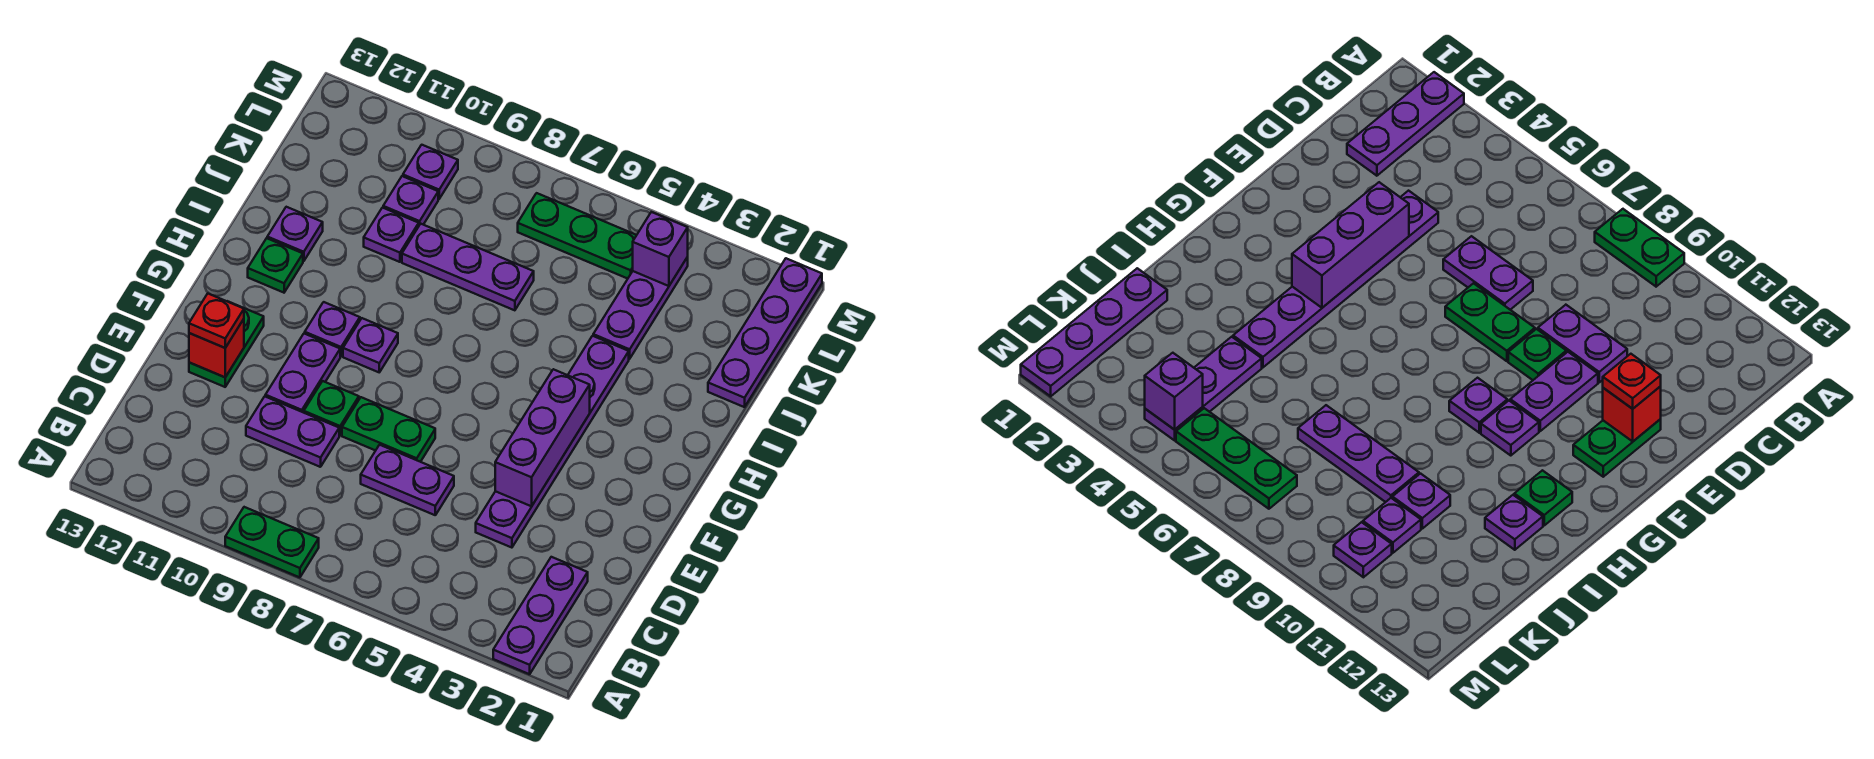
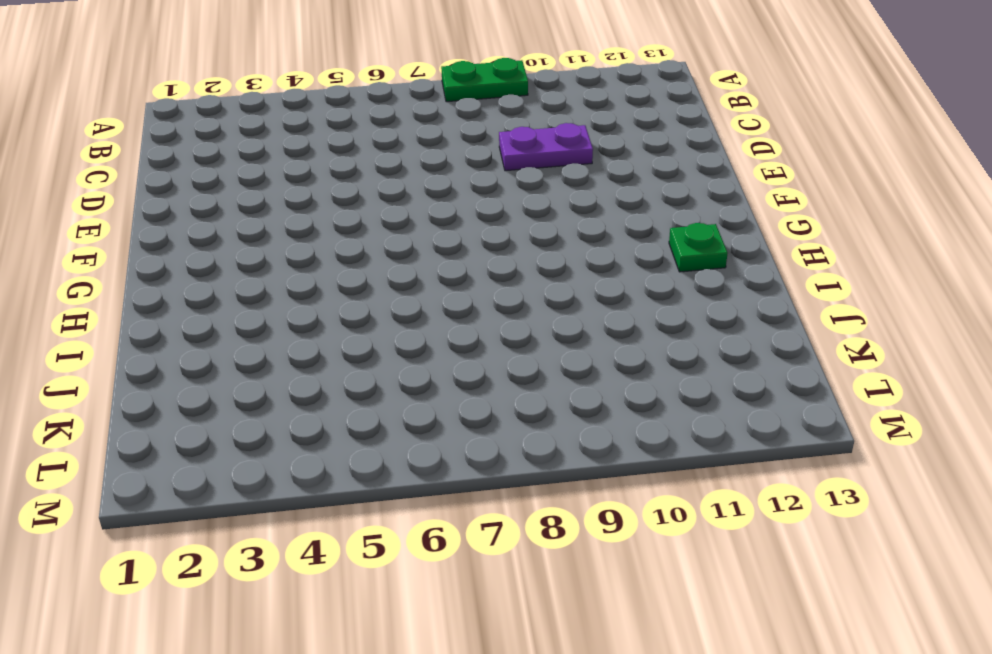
none -> purple plate A2:C2 level 1
none -> purple plate D4:I4 level 1
none -> purple plate D6:D7 level 1

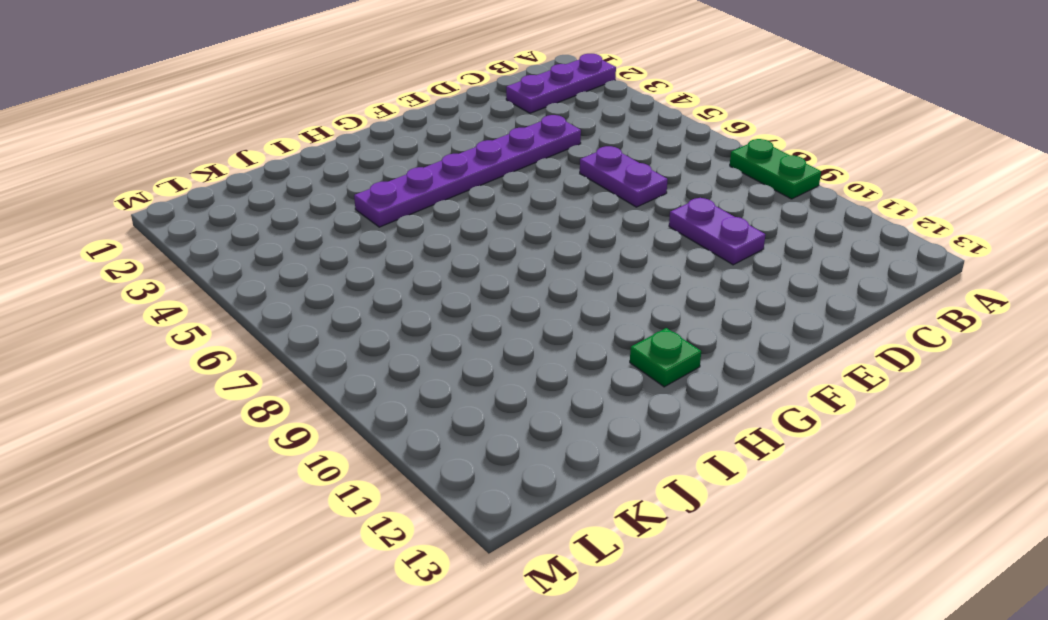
none -> green plate E7:E8 level 1
none -> green plate E9 level 1
none -> purple plate E10:F10 level 1

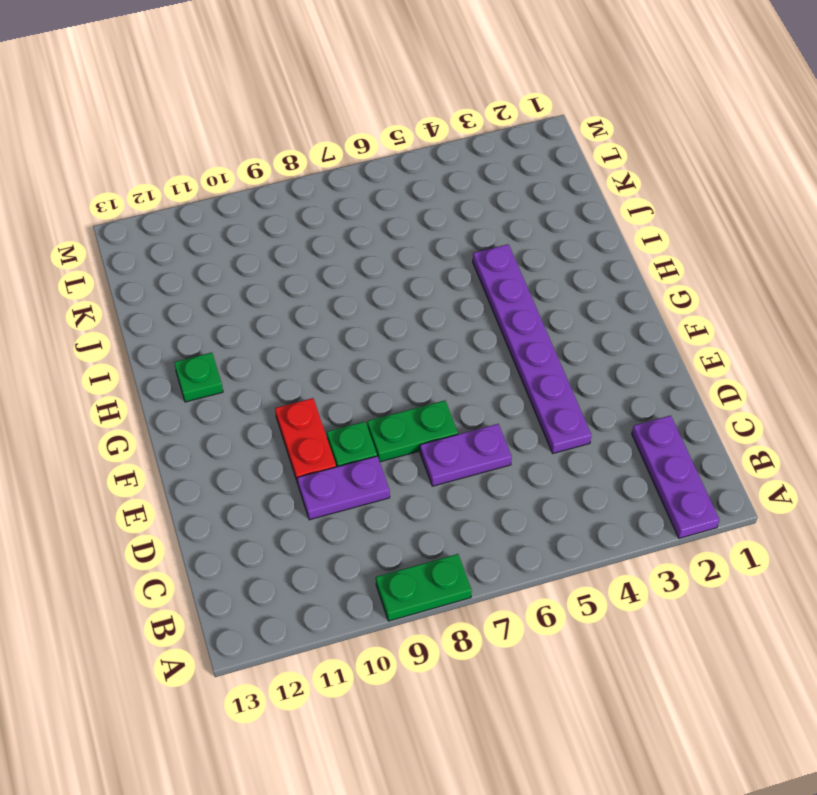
red plate E10:F10 level 1 -> purple plate E10:F10 level 1
none -> green plate E12:F12 level 1
none -> purple plate G9 level 1
none -> purple plate G10 level 1

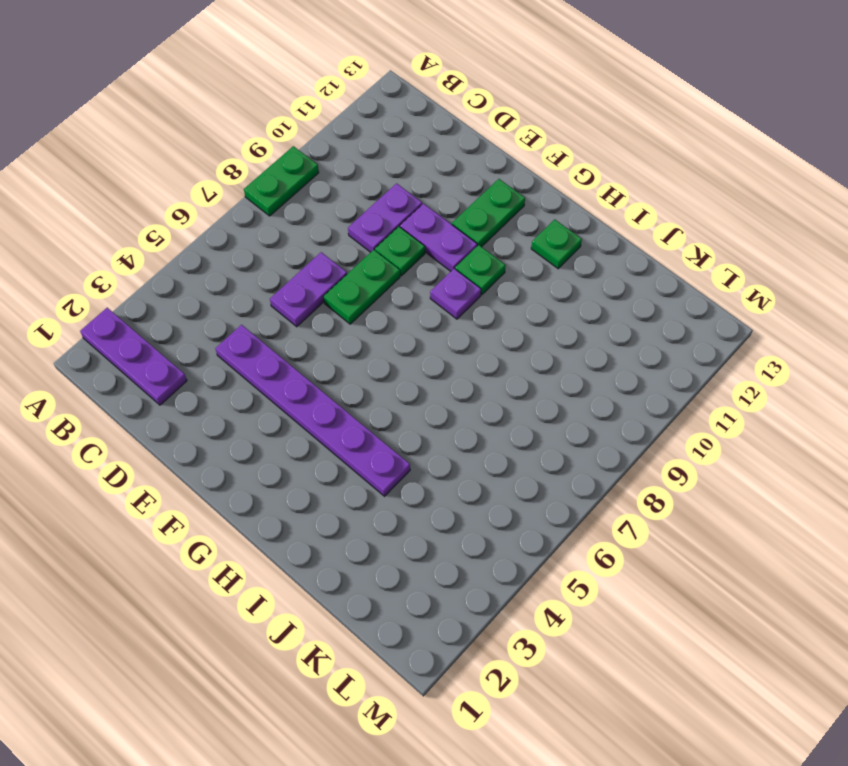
green plate F11:F12 level 1 -> green plate E12:F12 level 1
green plate G10 level 1 -> purple plate G10 level 1
none -> purple plate I12 level 1
none -> purple plate J1:M1 level 1
none -> purple plate J4:L4 level 1

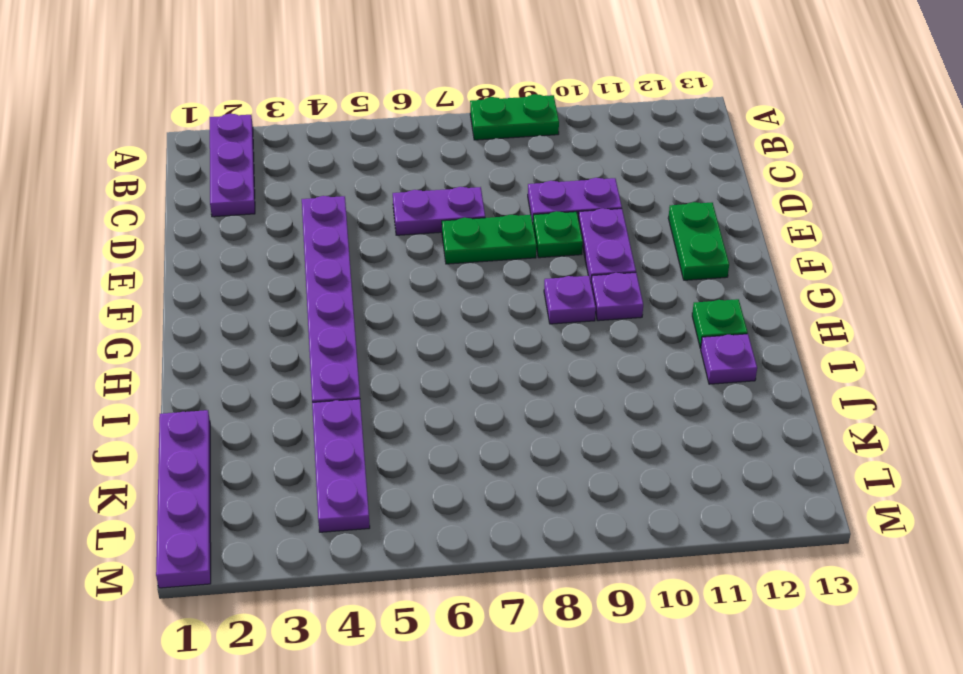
none -> purple plate J7:J9 level 1
none -> purple plate J10 level 1
none -> purple plate K10 level 1

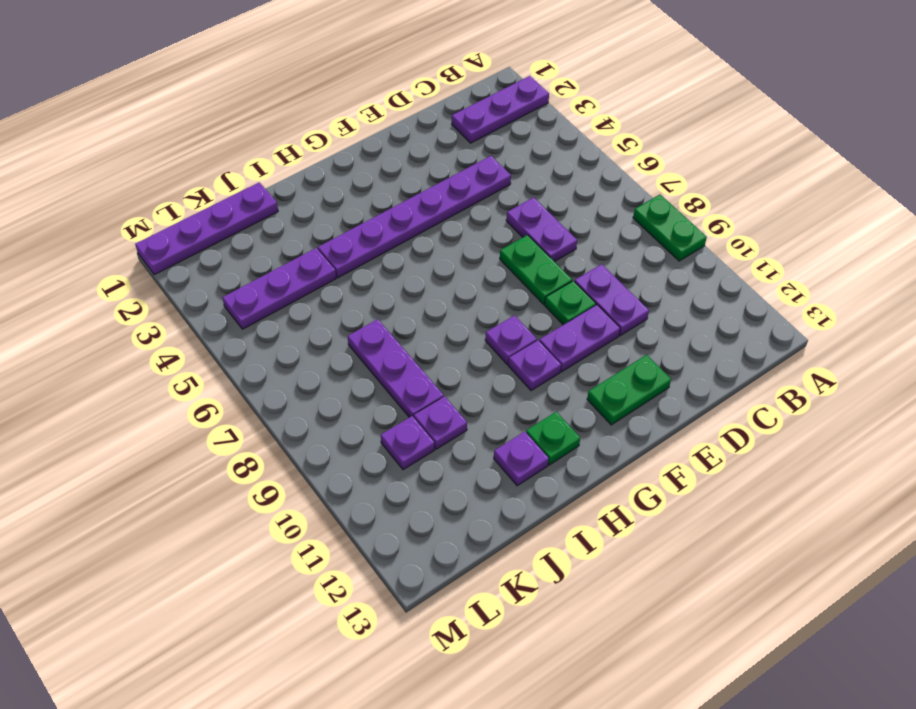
none -> green plate L5:L7 level 1
none -> purple plate L10 level 1
none -> purple brick E4:G4 level 2

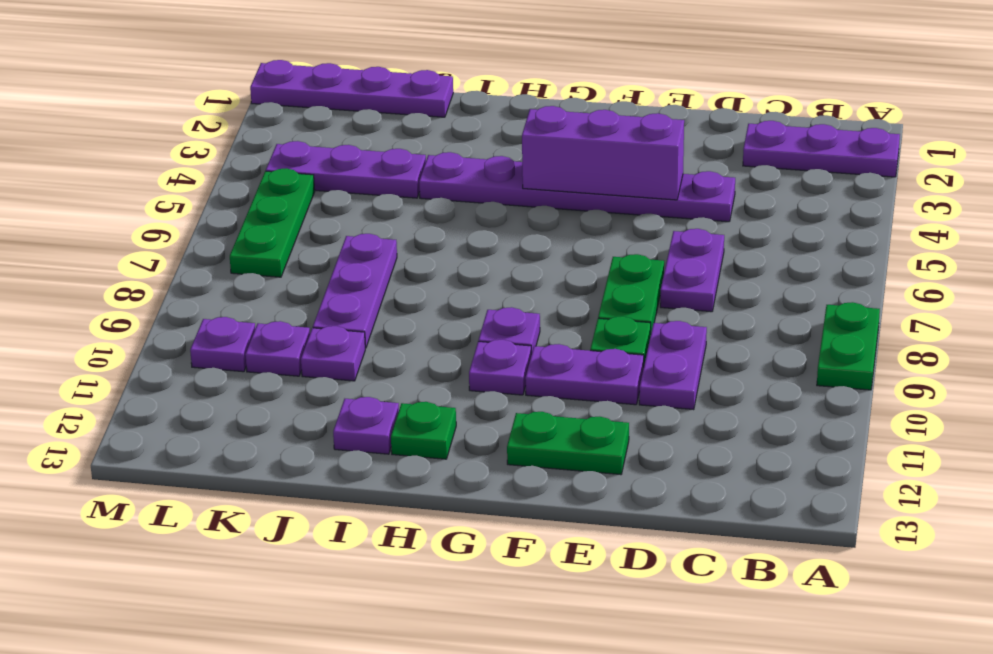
none -> red brick E12 level 2
none -> purple brick L4 level 2
none -> red plate E12 level 3

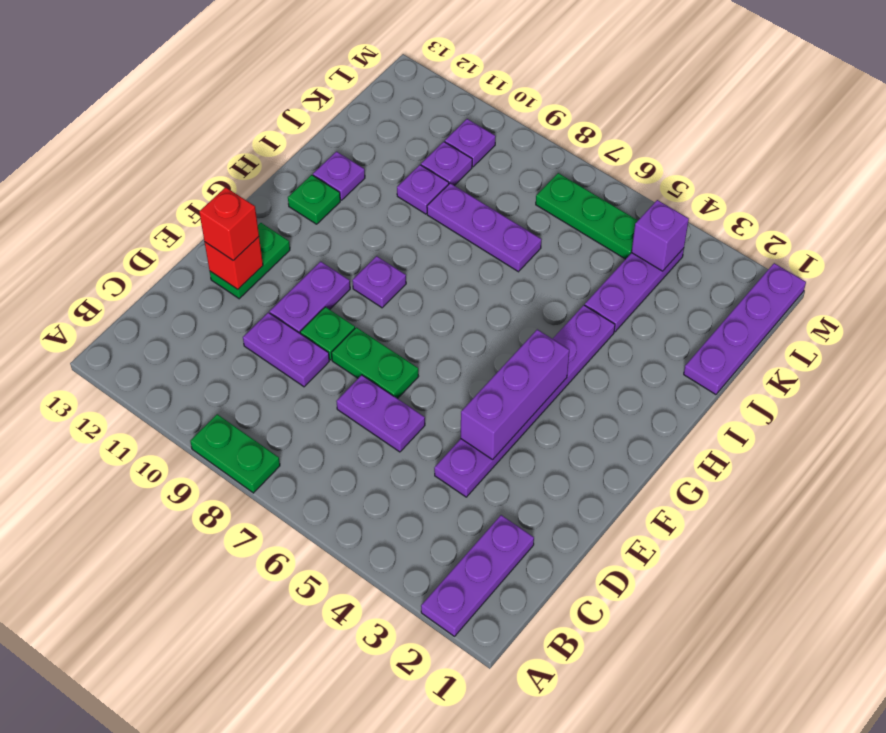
red brick E12 level 3 -> red plate E12 level 3
none -> purple plate G10 level 1

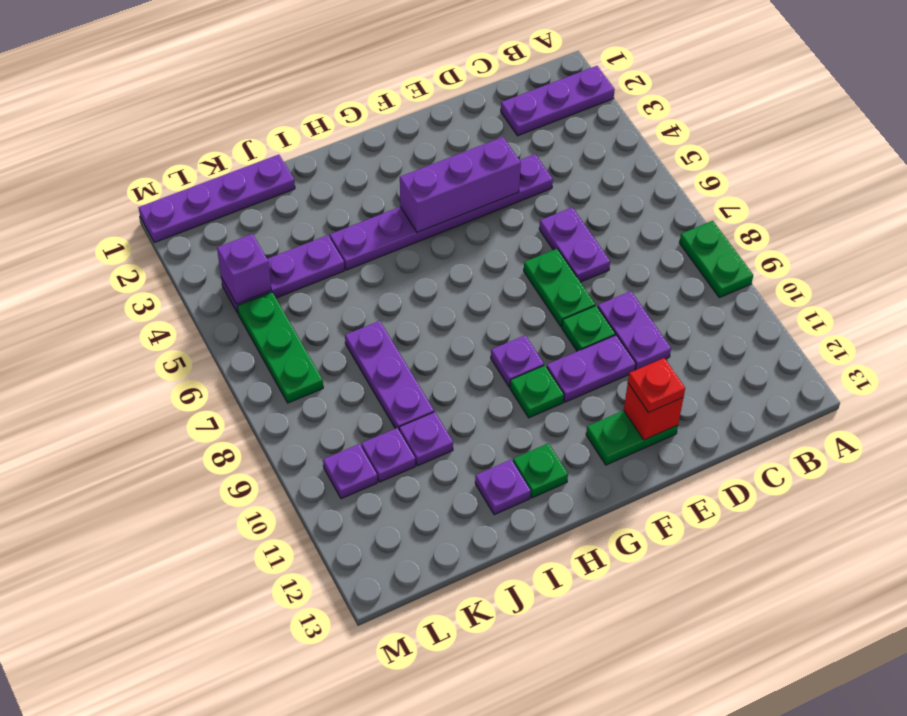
green plate G10 level 1 -> purple plate G10 level 1

